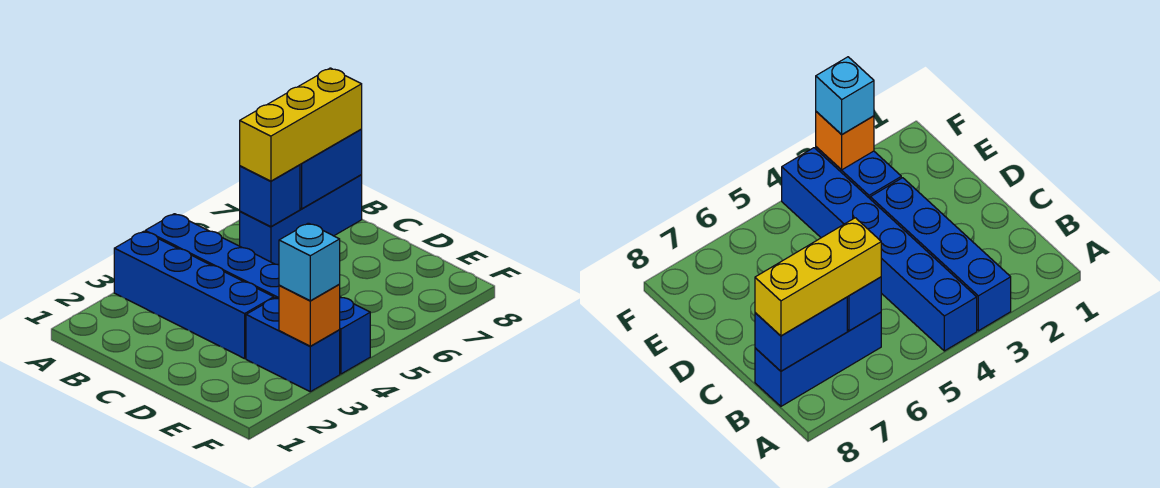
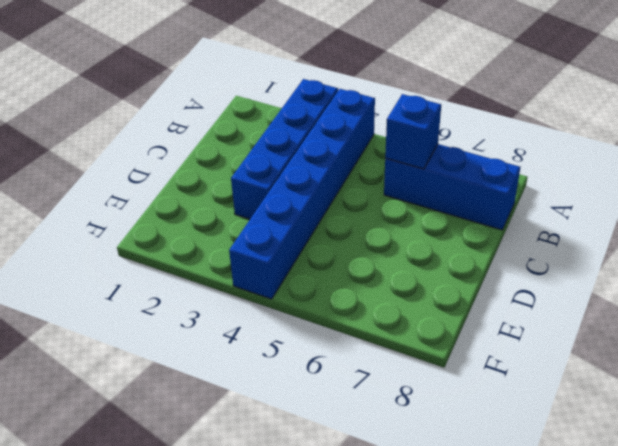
none -> blue brick E3:F3 level 1
none -> blue brick B7:B8 level 2

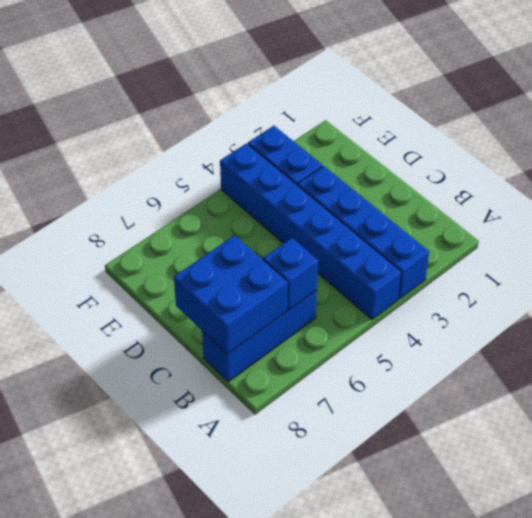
blue brick B7:C8 level 2 -> blue brick B7:B8 level 2
none -> orange brick F3 level 2
none -> yellow brick B6:B8 level 3

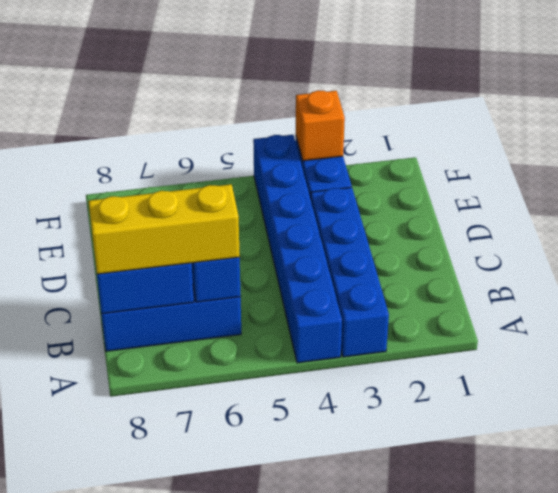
none -> cyan brick F3 level 3

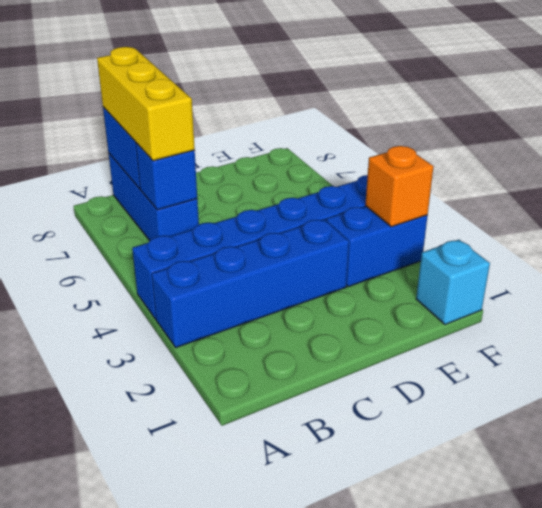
cyan brick F1 level 1 -> cyan brick F3 level 3

